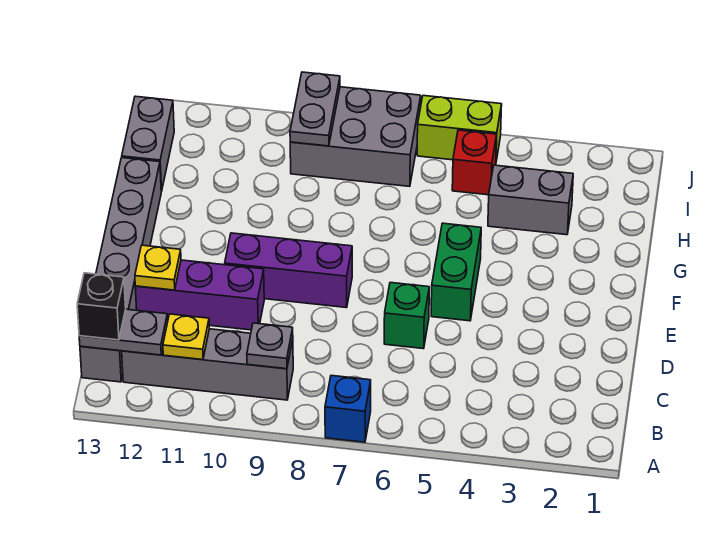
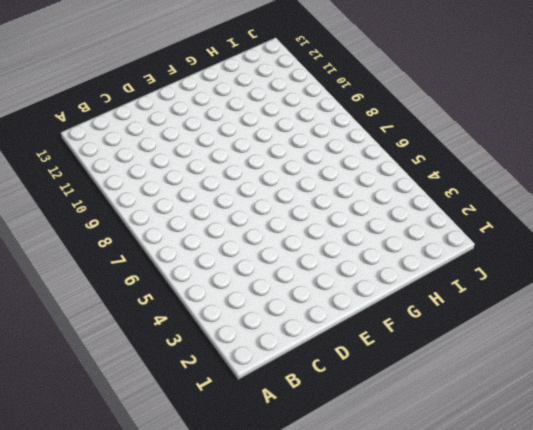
none -> blue brick A7 level 1
none -> grey brick B9:B12 level 1
none -> grey brick B13:G13 level 1

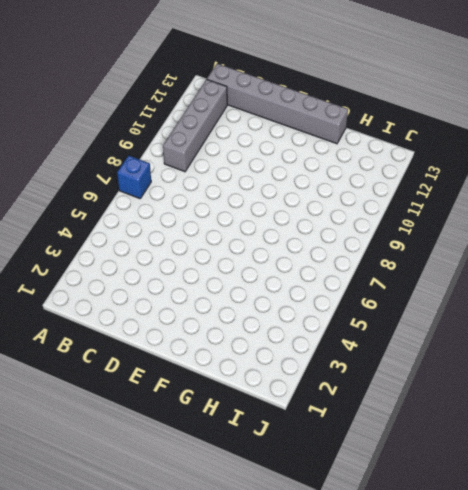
none -> green brick D6 level 1
none -> purple brick D10:D12 level 1
none -> green brick E5:F5 level 1

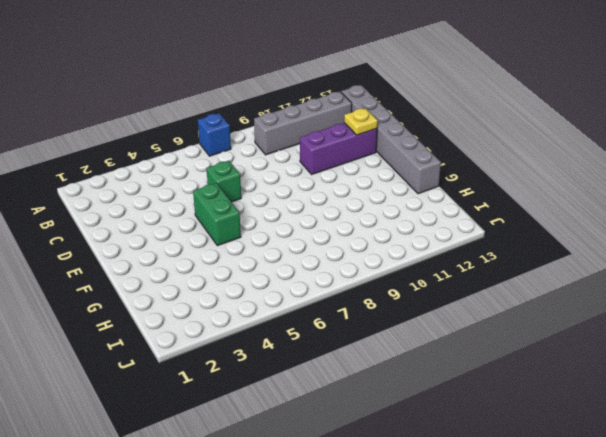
none -> purple brick E8:E10 level 1
none -> grey brick H3:H4 level 1
none -> grey brick H13:I13 level 1

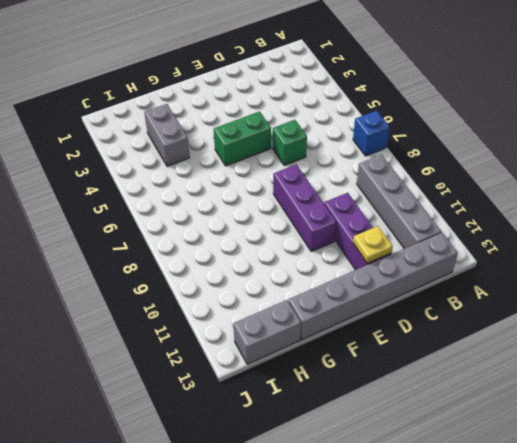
none -> red brick I5 level 1
none -> grey brick I7:J9 level 1
none -> lime brick J5:J6 level 1

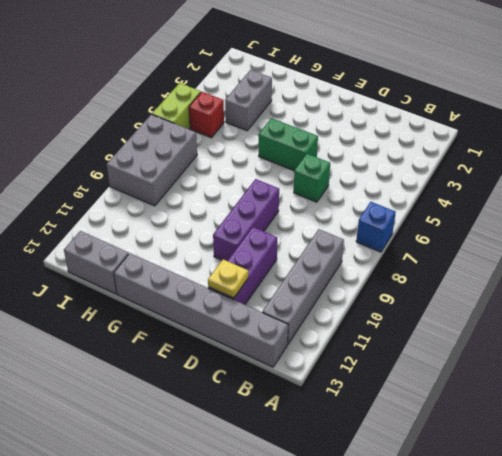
none -> grey plate B9 level 2
none -> yellow plate B11 level 2
none -> grey plate B12:B13 level 2

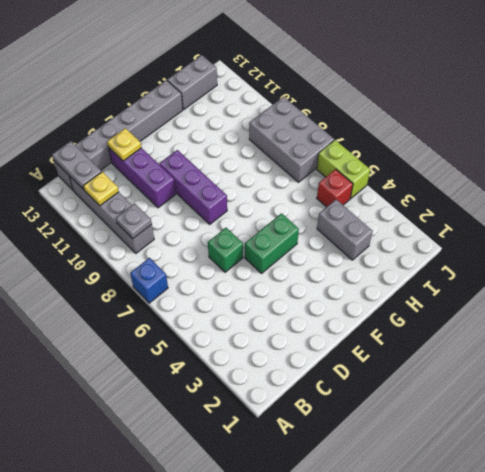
none -> grey plate I9:J9 level 2
none -> black brick B13 level 3

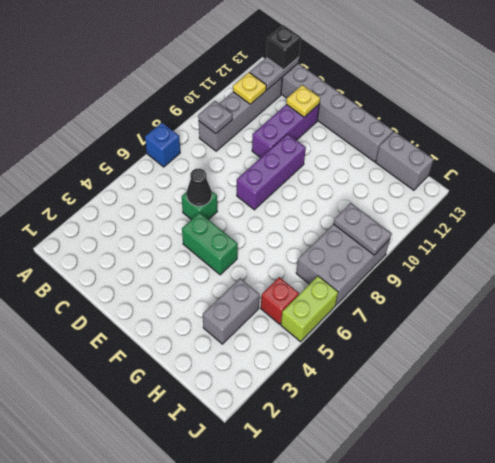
black cone D6 level 2 -> none

